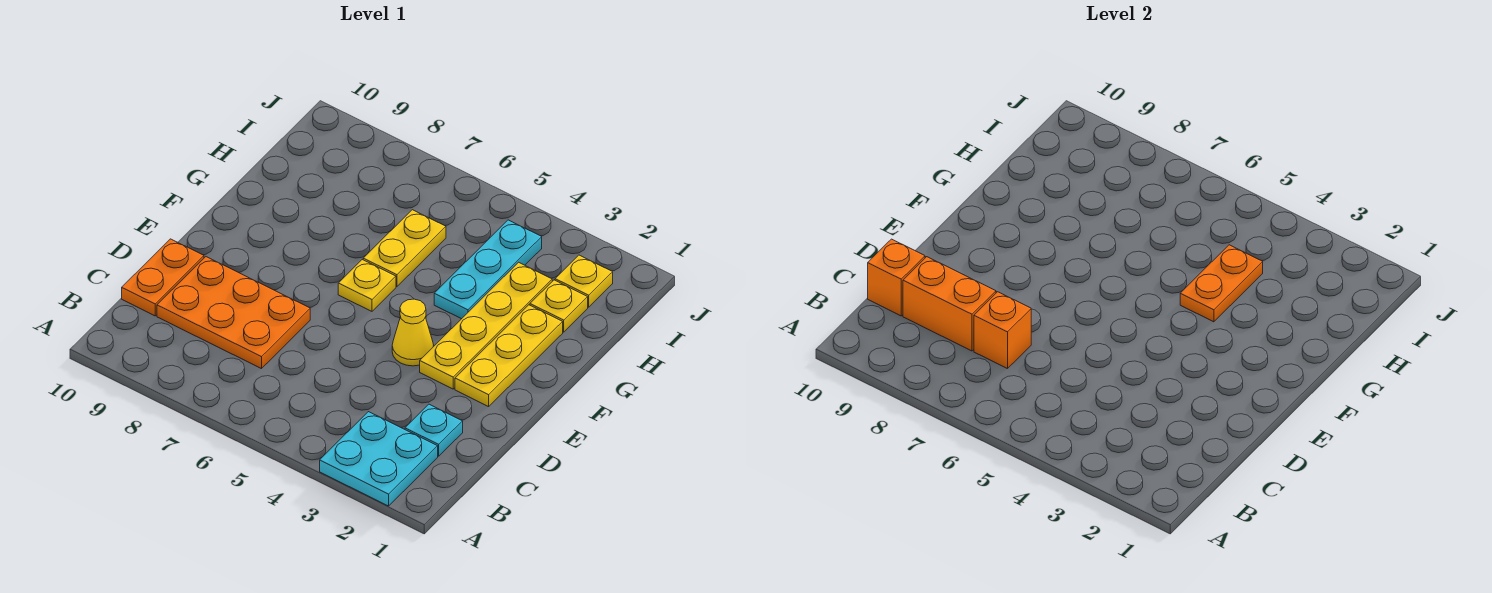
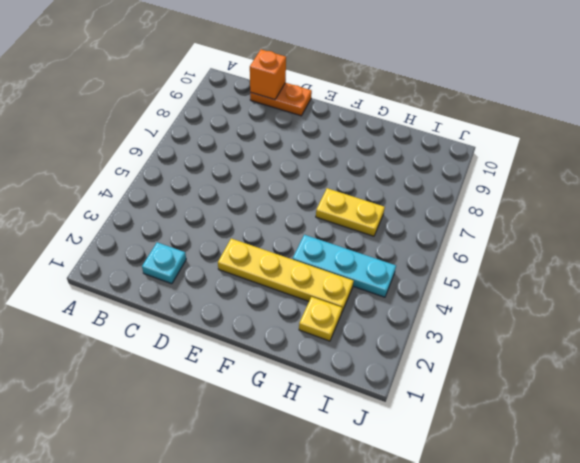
none -> cyan plate A2:B3 level 1
none -> orange plate C7:D9 level 1
none -> yellow plate E2:G2 level 1

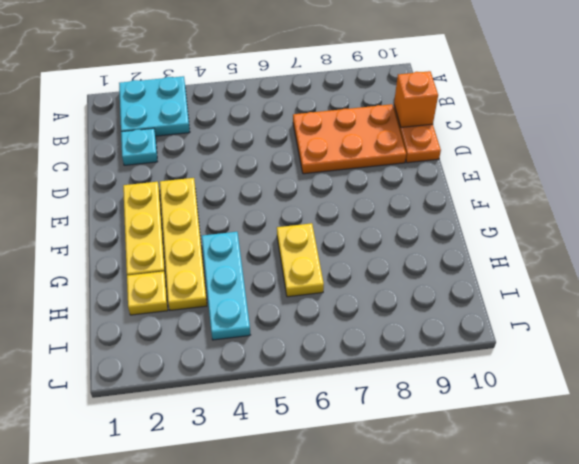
none -> yellow cone E4 level 1
none -> yellow plate F6 level 1
none -> yellow plate I2 level 1

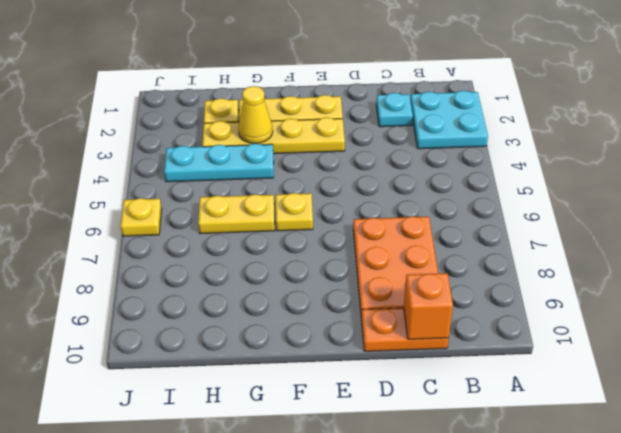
yellow cone G3 level 2 -> yellow cone E4 level 1
yellow plate J6 level 1 -> yellow plate I2 level 1
none -> orange brick C7 level 2
none -> orange brick C8:C9 level 2
none -> orange plate G4:H4 level 2

